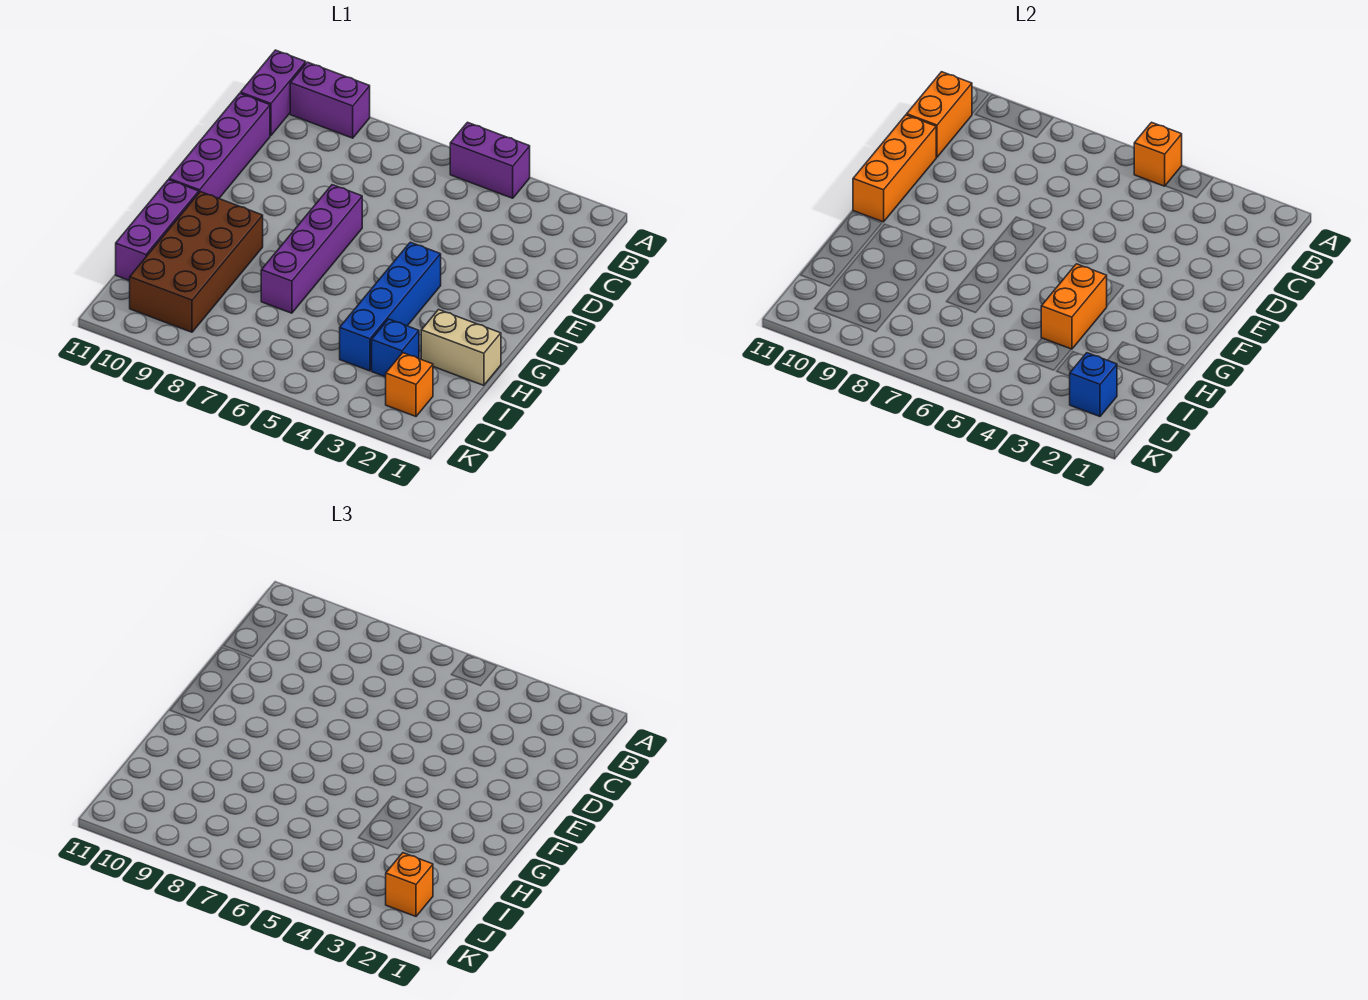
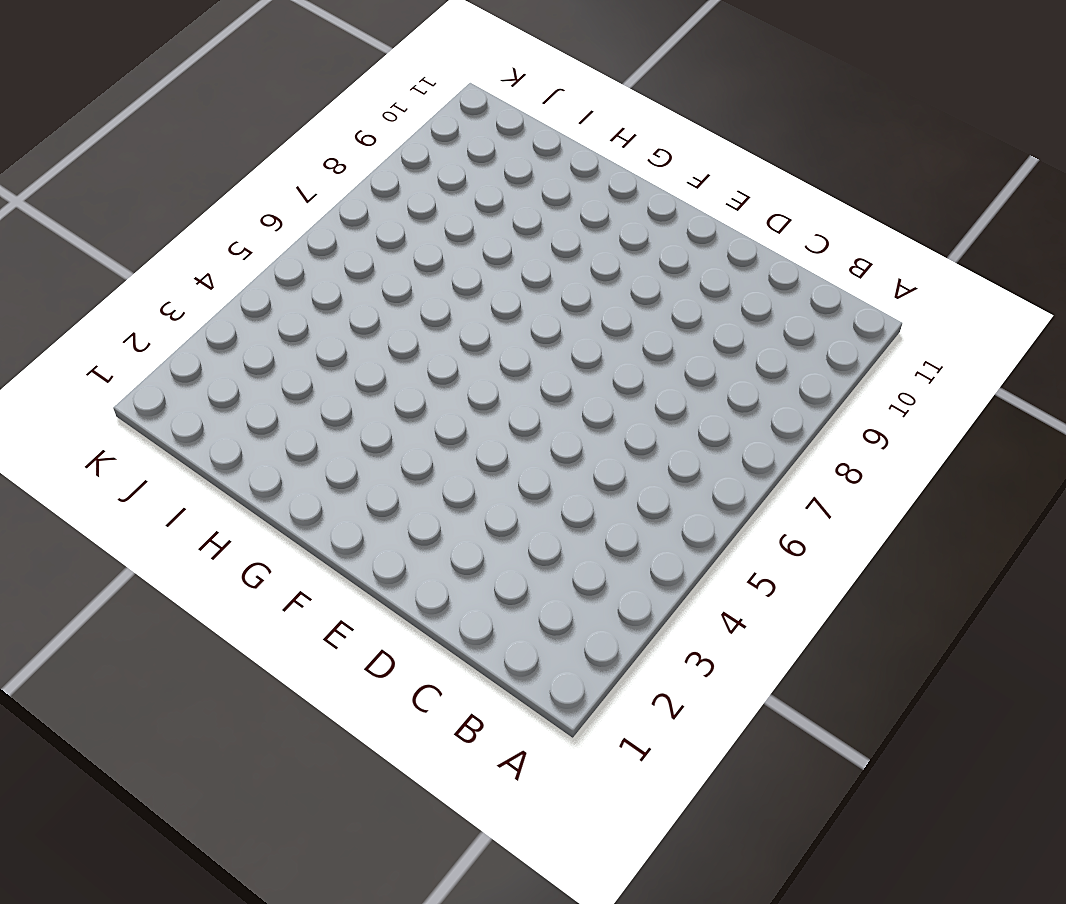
none -> purple brick A4:A5 level 1
none -> purple brick A9:A10 level 1
none -> purple brick A11:B11 level 1

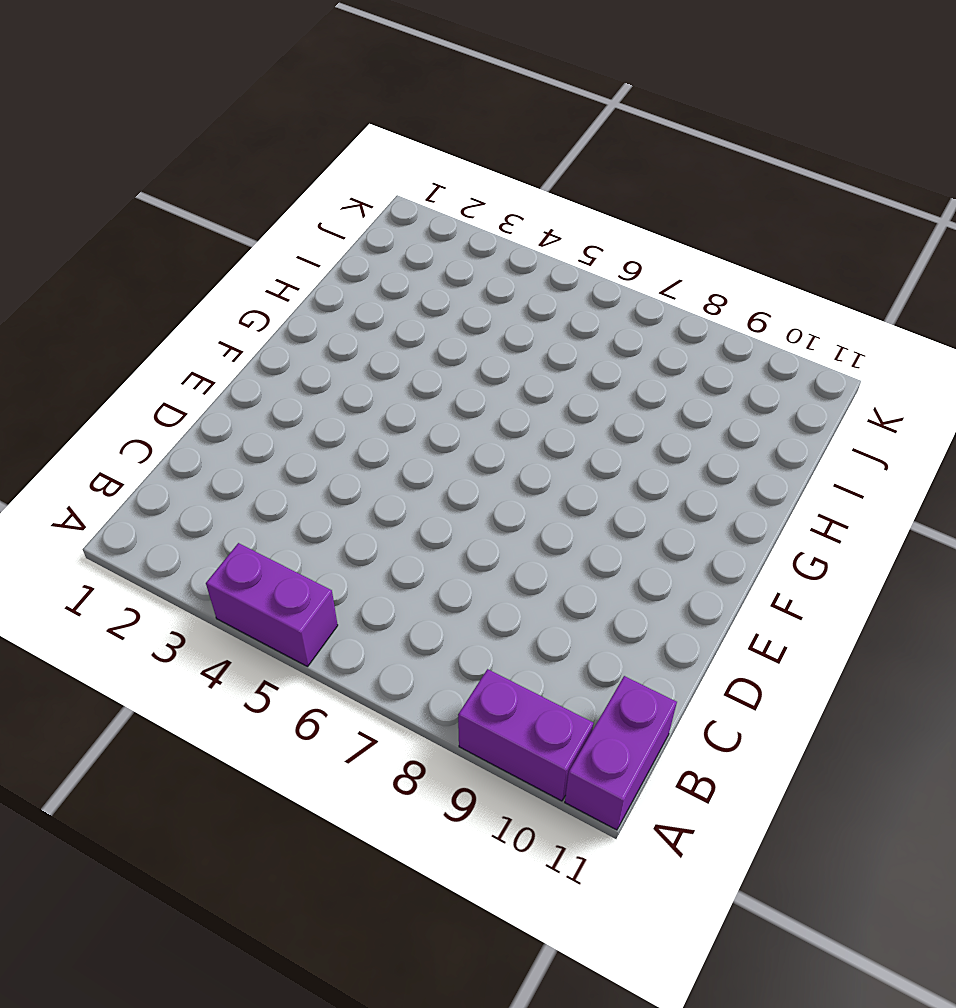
none -> purple brick C11:F11 level 1
none -> purple brick E7:H7 level 1
none -> blue brick F4:I4 level 1

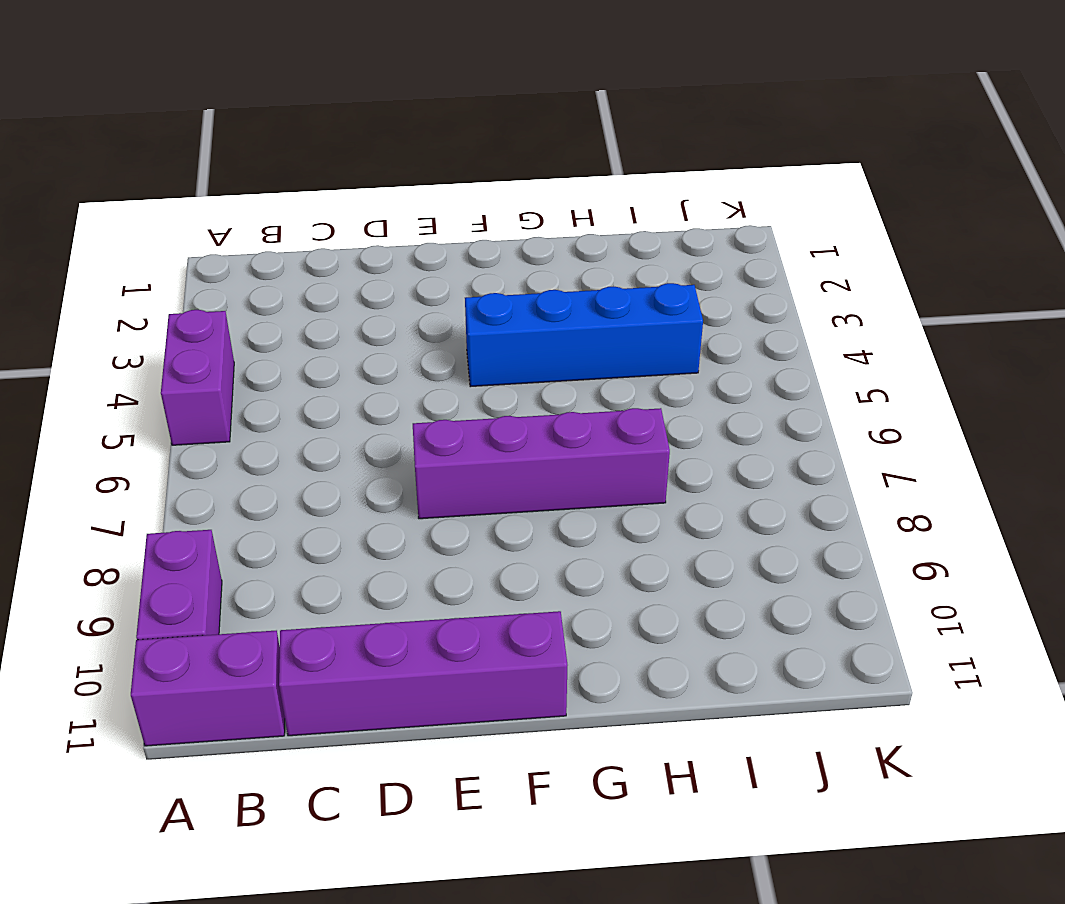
none -> brown brick G9:J10 level 1
none -> purple brick G11:I11 level 1
none -> tan brick H1:H2 level 1

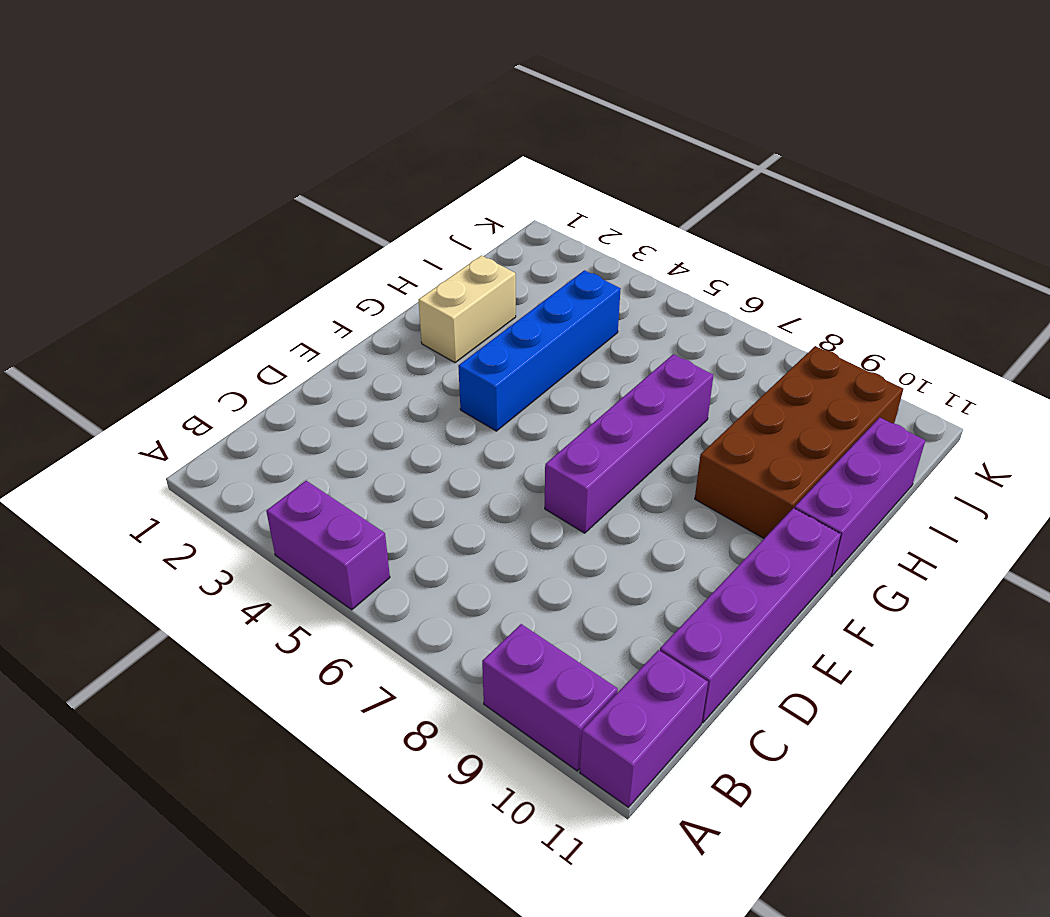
tan brick G2:H2 level 1 -> tan brick H1:H2 level 1
none -> blue brick I3 level 1
none -> orange brick J2 level 1
none -> orange brick A5 level 2

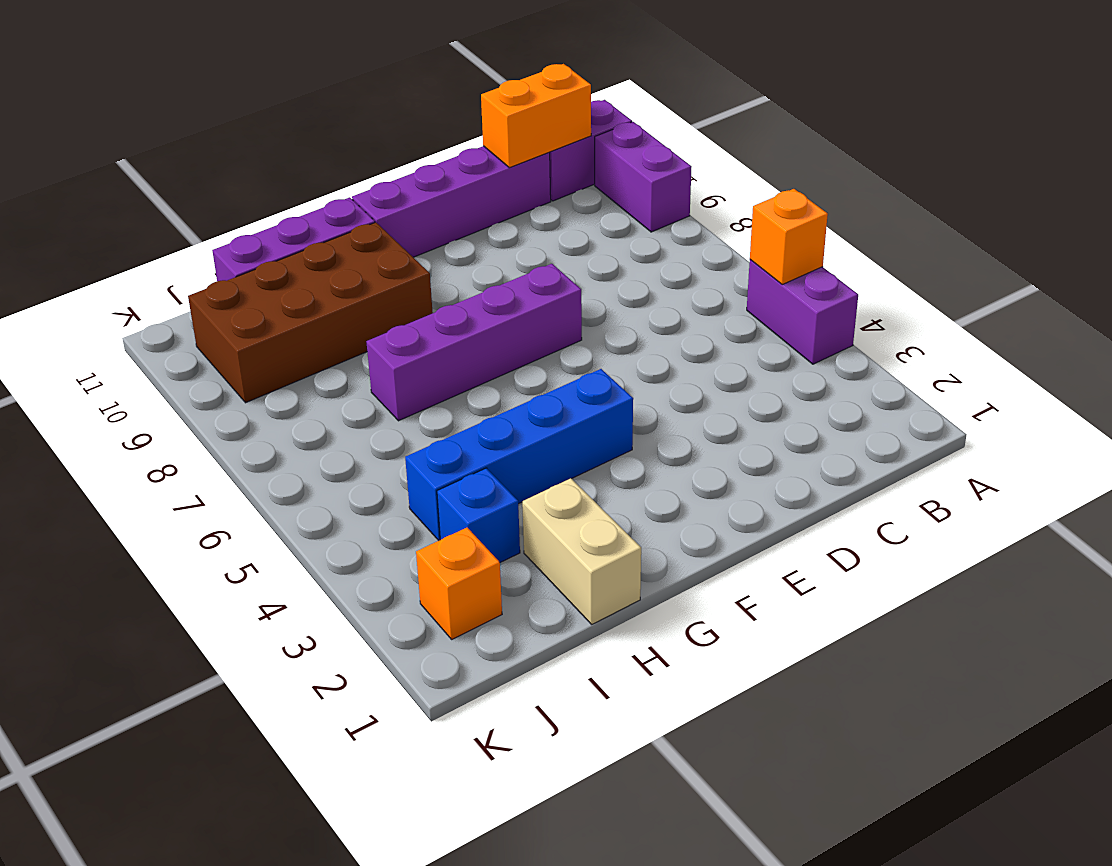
none -> orange brick D11:F11 level 2
none -> orange brick G4:H4 level 2
none -> blue brick J2 level 2

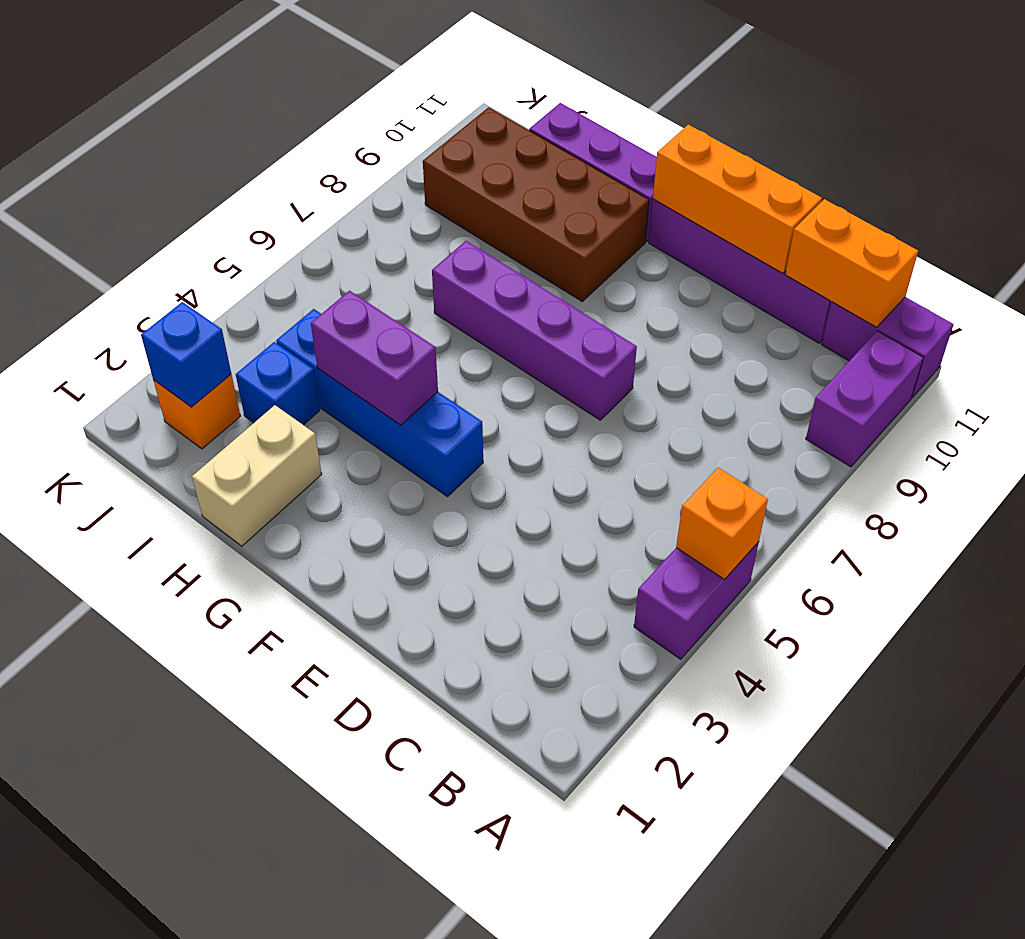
purple brick G4:H4 level 2 -> orange brick G4:H4 level 2
none -> orange brick J2 level 3

